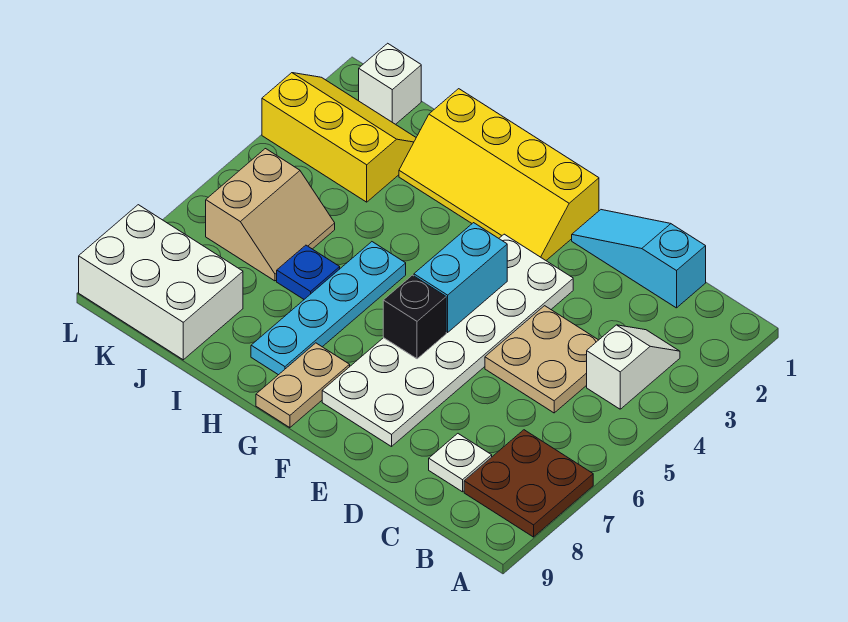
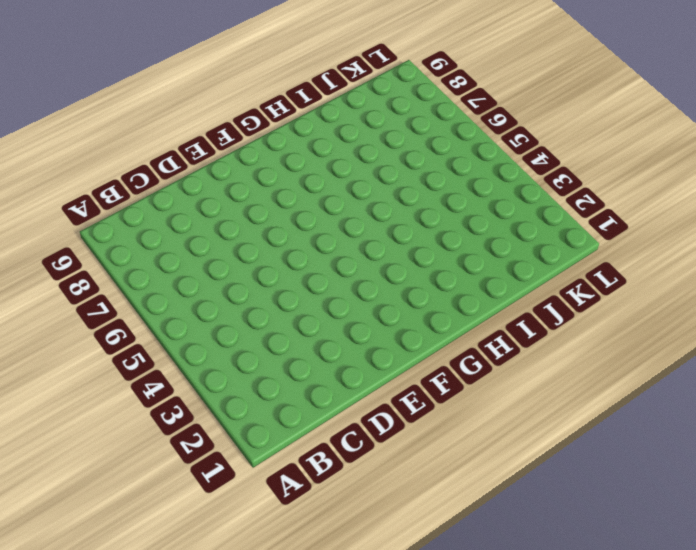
none -> brown plate A7:B8 level 1
none -> white slope B3:B4 level 1 top 4
none -> cyan slope C1:E1 level 1 top C

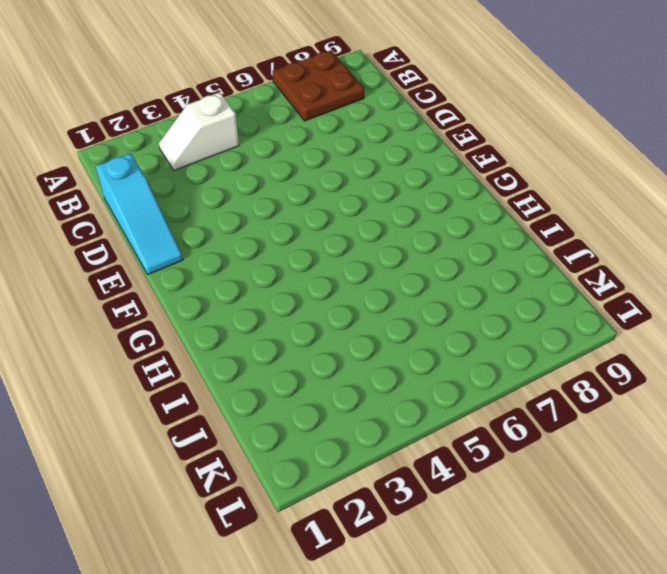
none -> tan plate C4:D5 level 1
none -> white plate C8 level 1
none -> white plate E3:F8 level 1

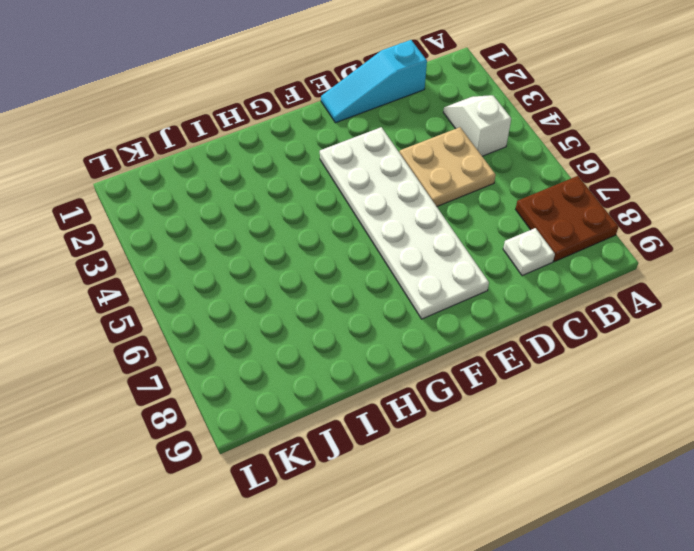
none -> yellow slope F1:I2 level 1 top 1
none -> tan plate G8:G9 level 1
none -> cyan plate H5:H8 level 1

